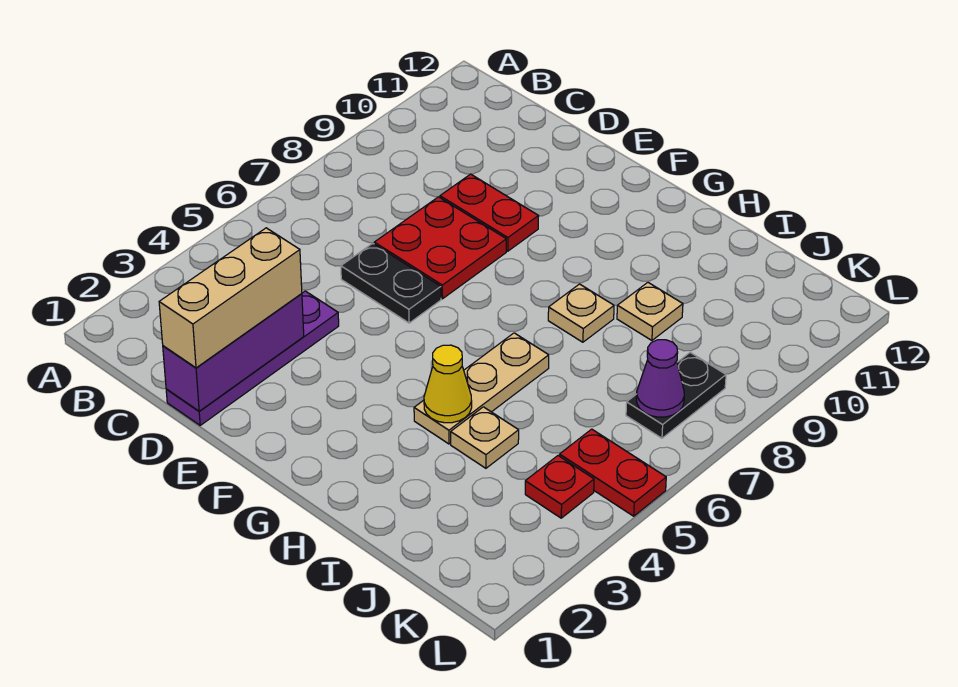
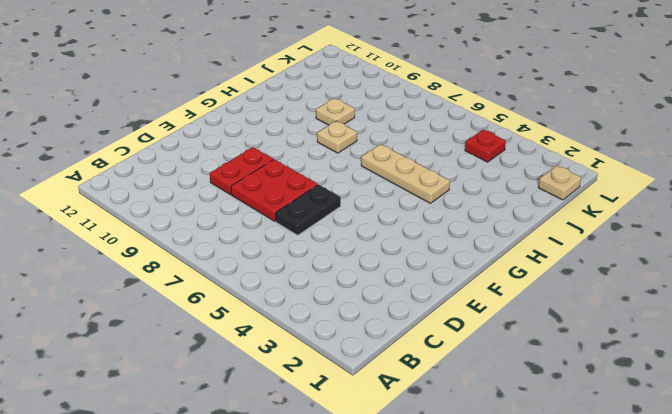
tan plate K1 level 1 -> tan plate I4 level 1
none -> purple plate D1:D4 level 1
none -> red plate K5:L5 level 1
none -> black plate K7:K8 level 1

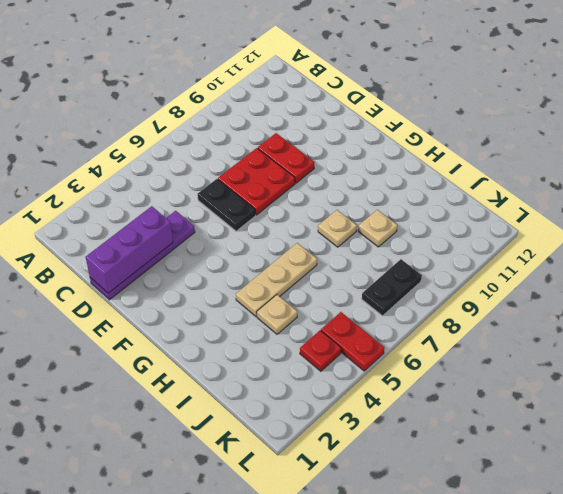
none -> yellow cone H4 level 2
none -> purple cone K7 level 2
none -> tan brick D1:D3 level 3

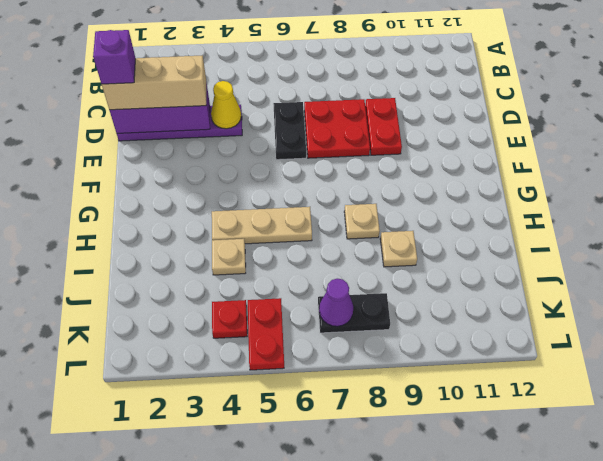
purple brick D1 level 4 -> none
yellow cone D4 level 2 -> yellow cone H4 level 2

